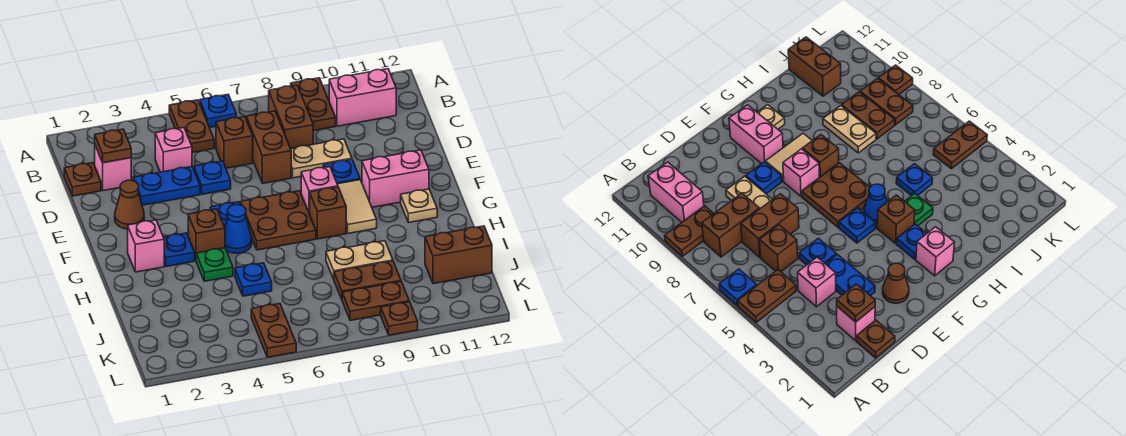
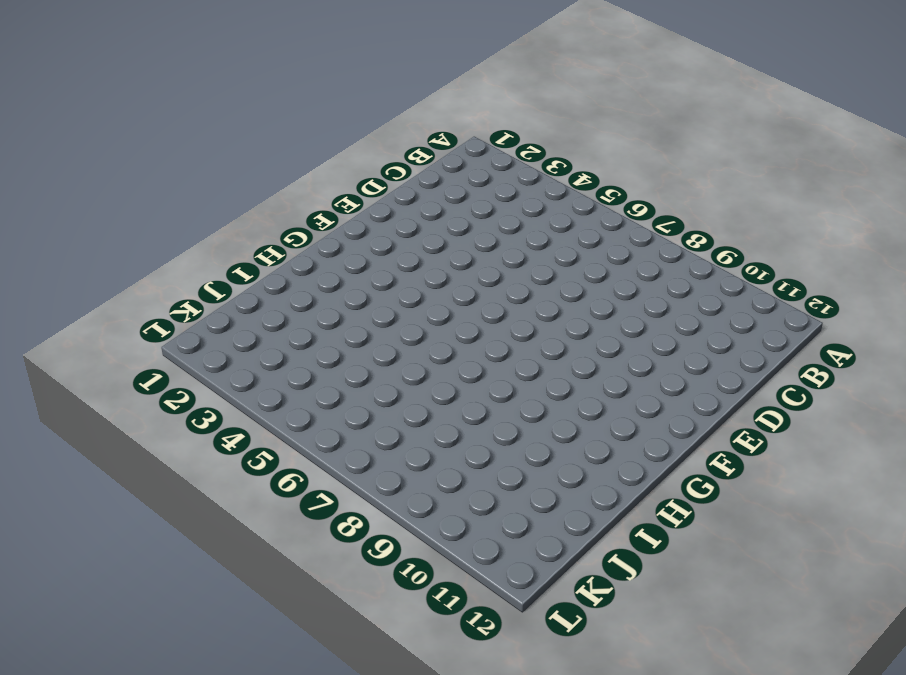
none -> brown plate A5:B5 level 1
none -> blue plate A6 level 1
none -> brown plate A9:B9 level 1
none -> brown brick B8:C8 level 1

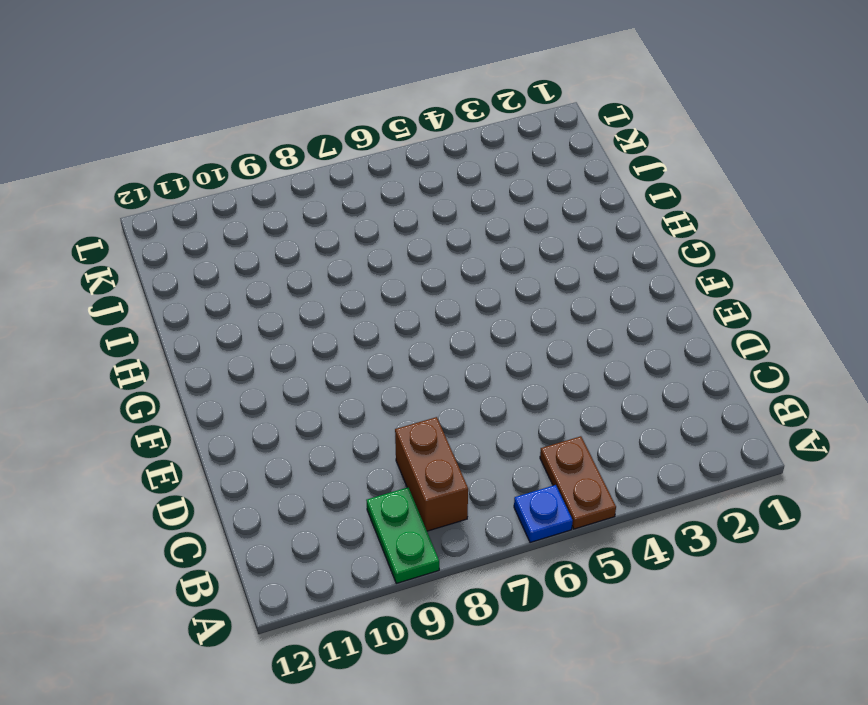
green plate A9:B9 level 1 -> brown plate A9:B9 level 1
none -> pink brick B10:B11 level 1
none -> brown plate C1 level 1
none -> pink brick C2 level 1
none -> pink brick C4 level 1

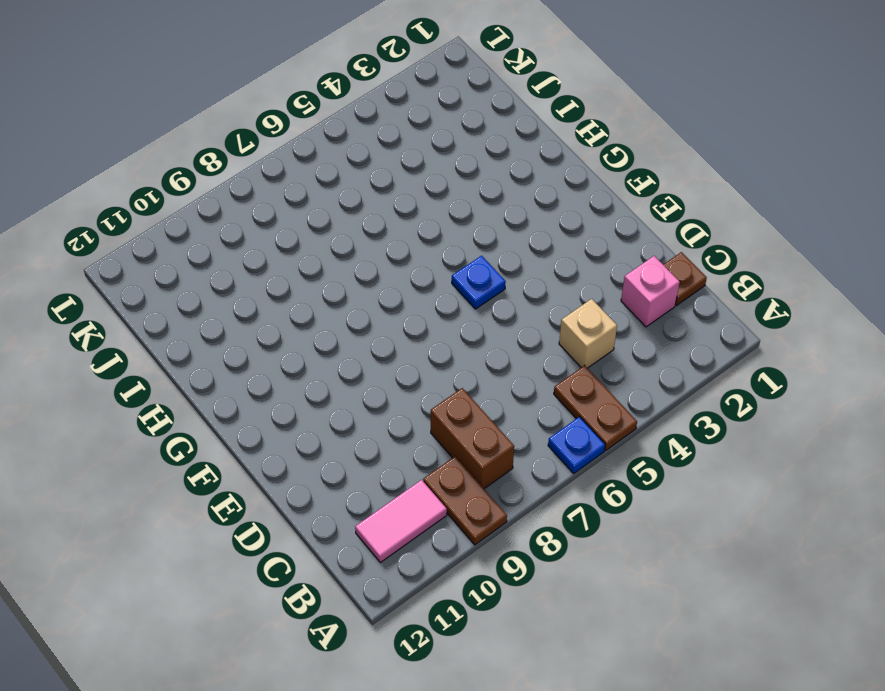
pink tile B10:B11 level 1 -> pink brick B10:B11 level 1
tan brick C4 level 1 -> pink brick C4 level 1
none -> brown brick C6 level 1
none -> brown brick C7:D7 level 1
none -> blue plate D3:D4 level 1
none -> blue plate D5 level 1

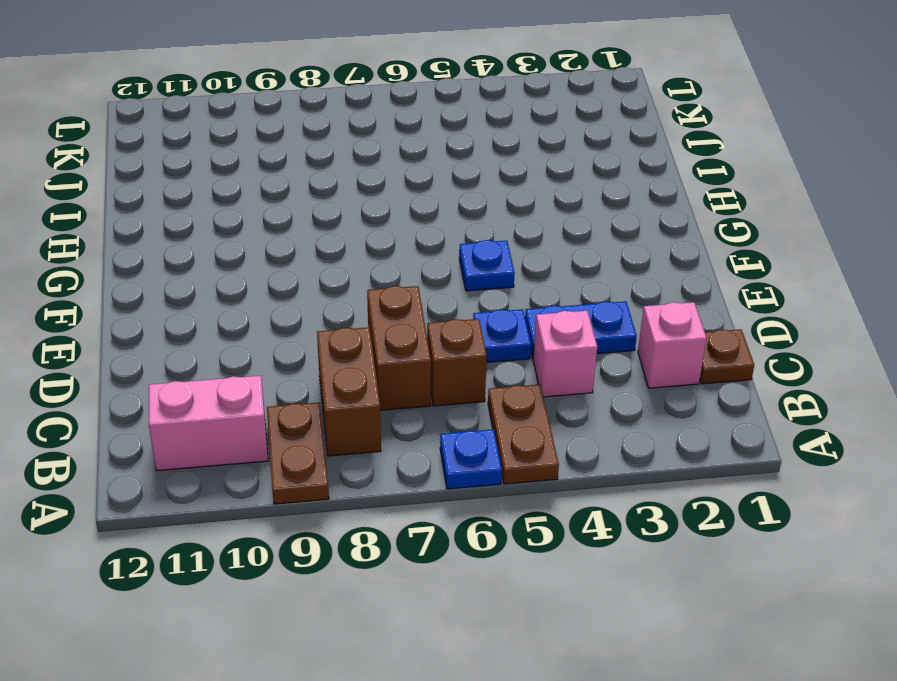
none -> tan plate D8:D9 level 1
none -> brown cone E2 level 1
none -> blue plate E9 level 1
none -> brown plate F6:G7 level 1

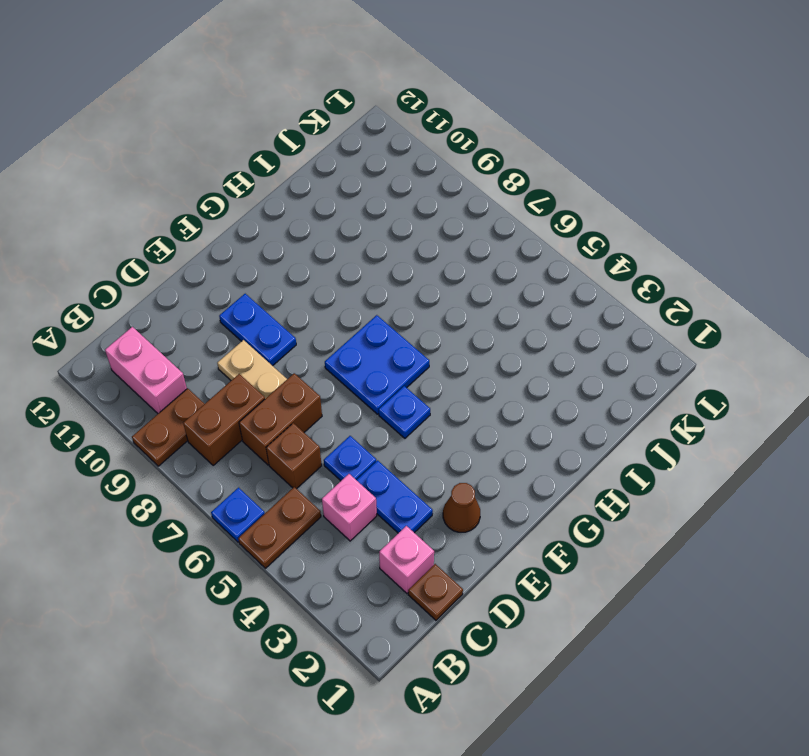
blue plate E9:E10 level 1 -> blue plate E9 level 1
blue plate F6:G7 level 1 -> brown plate F6:G7 level 1
none -> pink brick F8 level 1
none -> tan tile F9:G9 level 1
none -> pink brick F10:F11 level 1
none -> pink brick G2 level 1

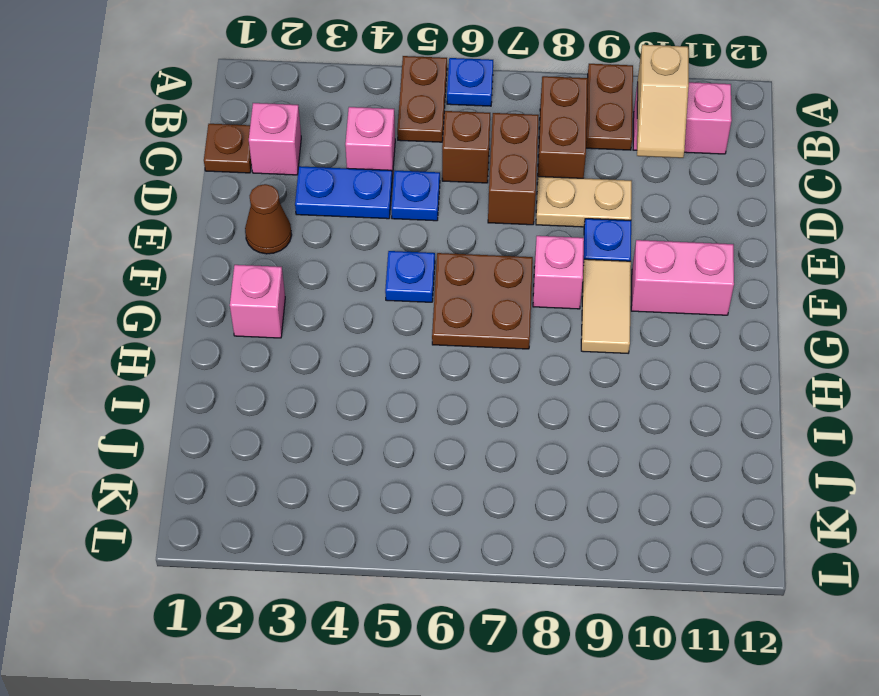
tan slope B10:C10 level 2 top B -> none
none -> blue plate G3 level 1
none -> brown brick G4 level 1
none -> blue cone G5 level 1
none -> brown brick G8 level 1

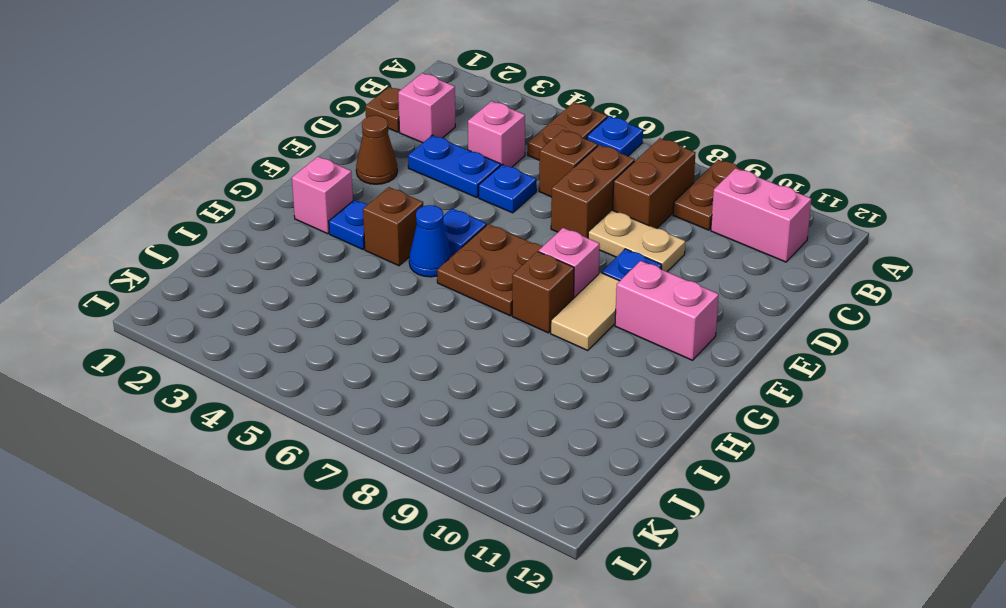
none -> tan plate G11 level 1
none -> green plate H4 level 1
none -> blue plate I5 level 1
none -> tan plate I8:I9 level 1

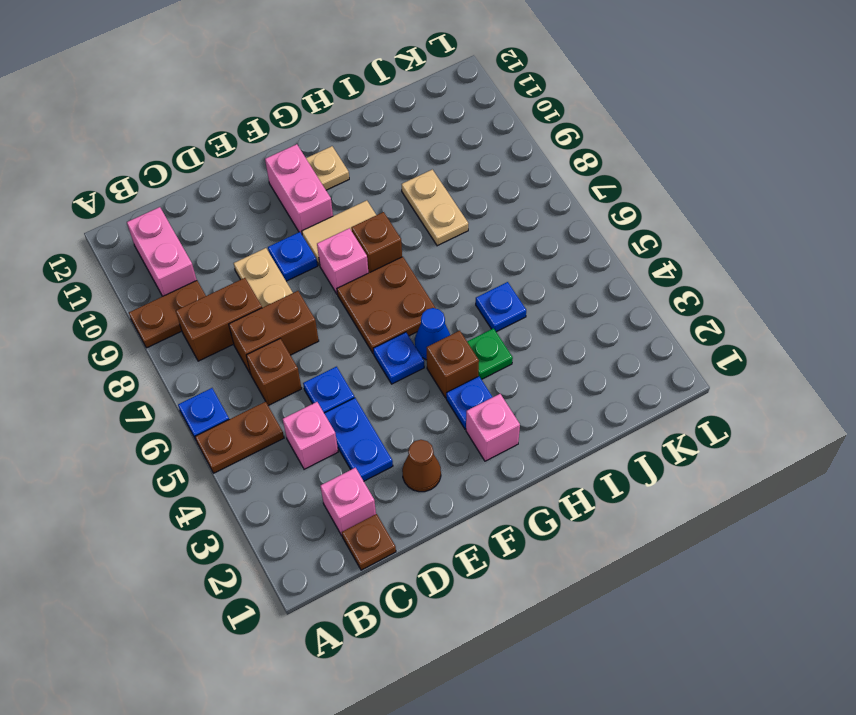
none -> brown plate J8:J9 level 1
none -> brown brick J11:J12 level 1
none -> brown plate K5:L5 level 1
none -> brown plate K8:K9 level 1

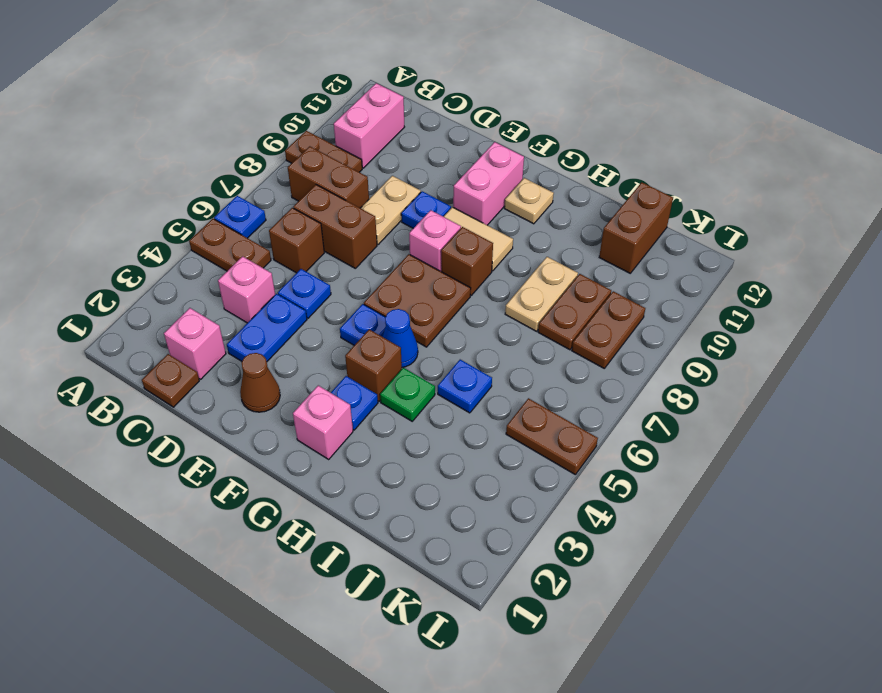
none -> brown plate L9 level 1
none -> brown plate C2 level 2

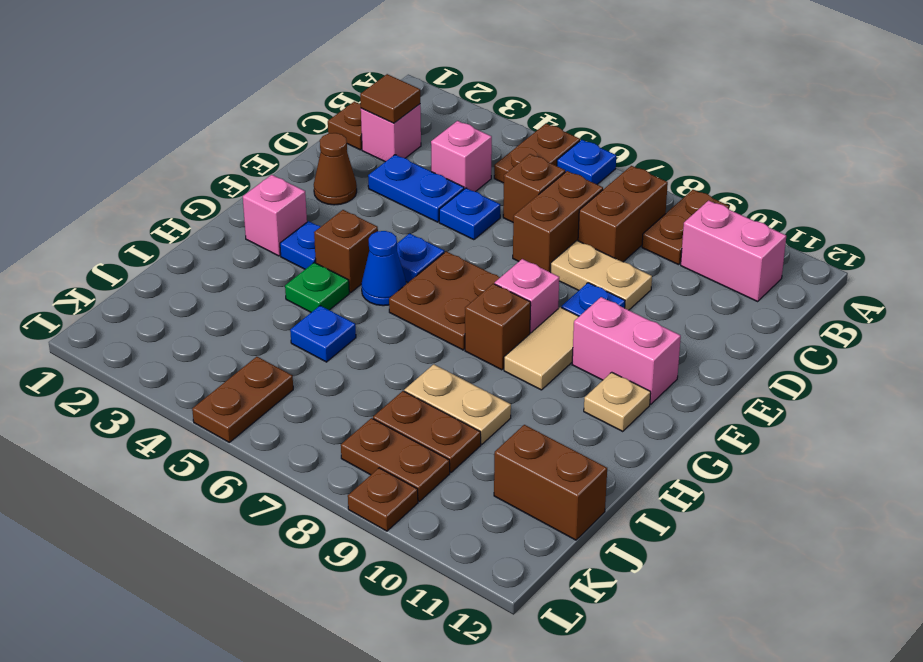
brown tile C2 level 2 -> brown plate C2 level 2

